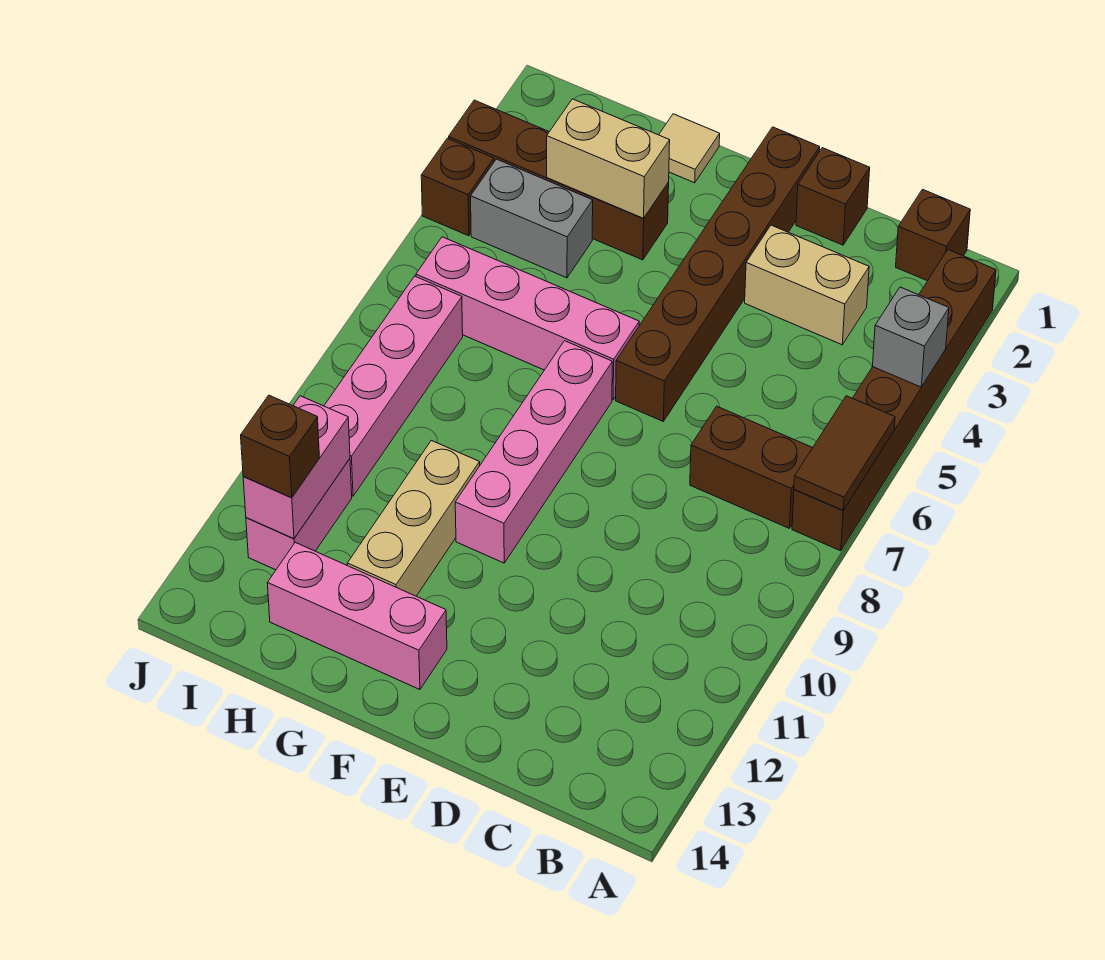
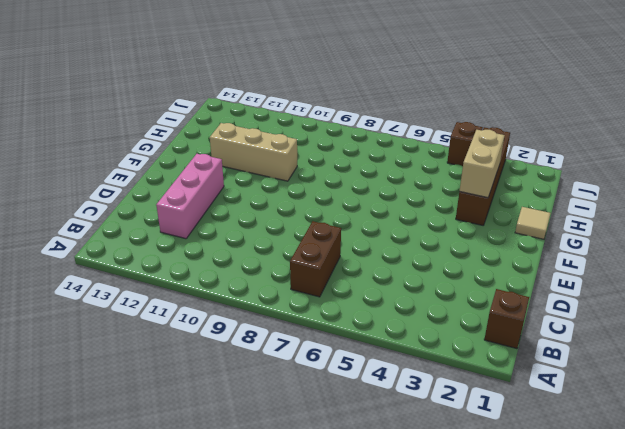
pink brick C12:E12 level 1 -> pink brick F13:H13 level 1
none -> brown brick A2:A7 level 1
none -> tan brick C3:D3 level 1
none -> brown brick D1 level 1

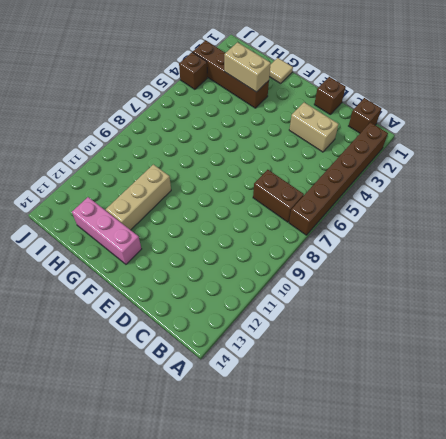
none -> brown brick E1:E6 level 1
none -> pink brick F6:I6 level 1
none -> pink brick F7:F10 level 1

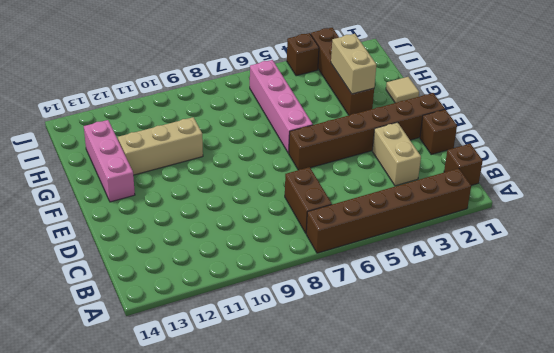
none -> pink brick F7:F10 level 1
none -> grey brick H4:I4 level 1
none -> pink brick I7:I10 level 1

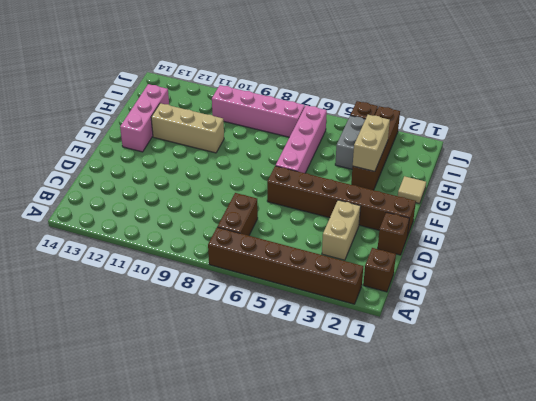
none -> pink brick F7:F10 level 1
none -> pink brick I11:I12 level 1
none -> grey brick A4 level 2

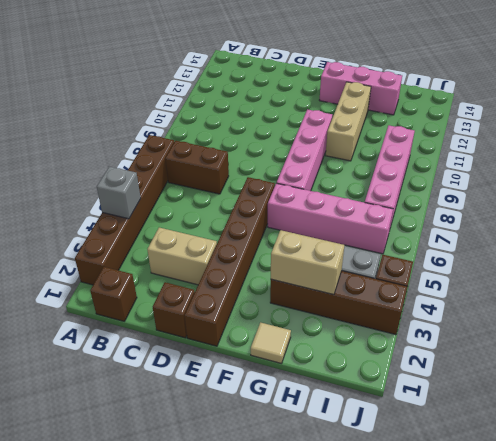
none -> pink brick I11:I12 level 1
none -> brown tile A6:A7 level 2
none -> pink brick I11:I12 level 2

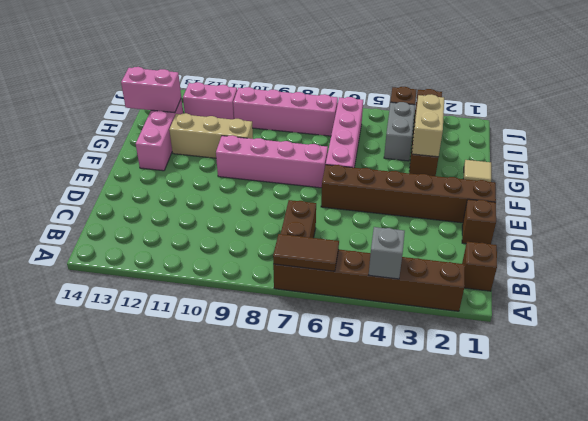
pink brick H13:H14 level 2 -> pink brick I11:I12 level 2
none -> tan brick C3:D3 level 1
none -> brown brick I12 level 3

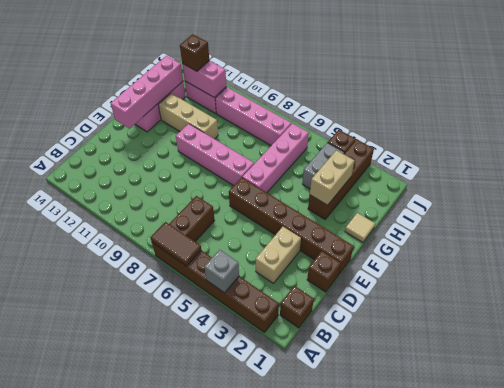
pink brick E13:H13 level 2 -> none

